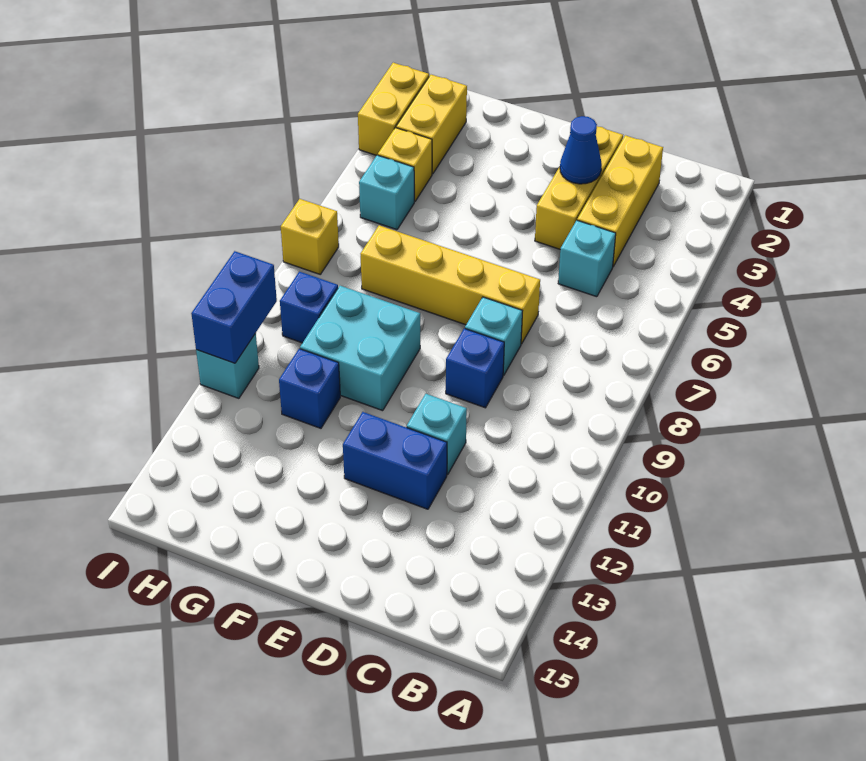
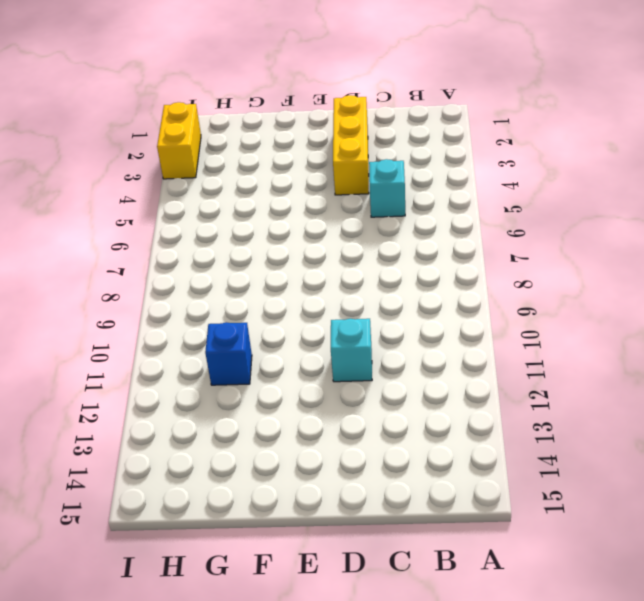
none -> yellow brick C2:C4 level 1
none -> yellow brick D7:G7 level 1
none -> cyan brick D8 level 1

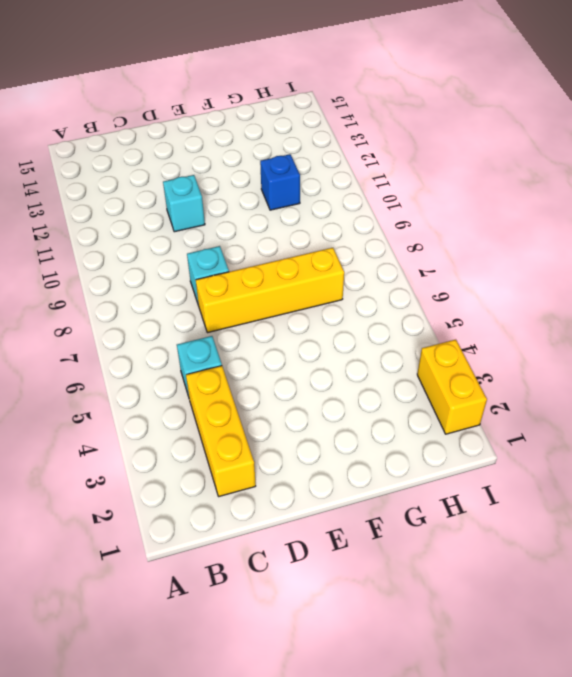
none -> yellow brick D2:D4 level 1
none -> blue brick D9 level 1
none -> blue brick D12:E12 level 1

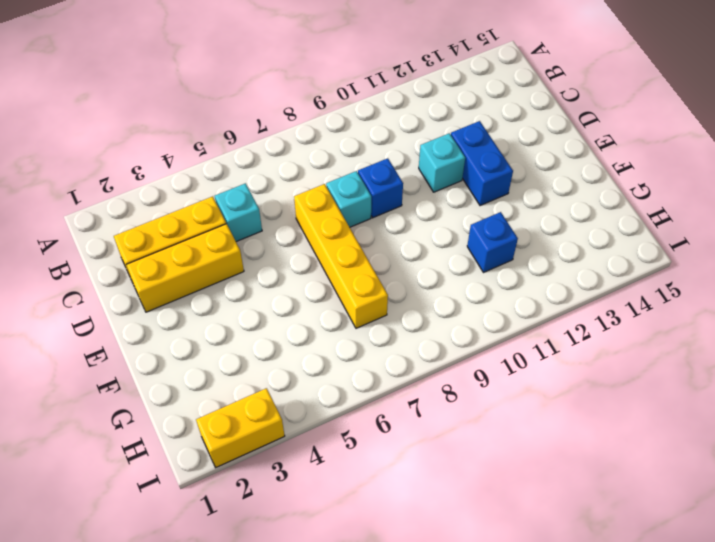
none -> cyan brick F9:G10 level 1
none -> yellow brick H2:H3 level 1
none -> yellow brick H4 level 1

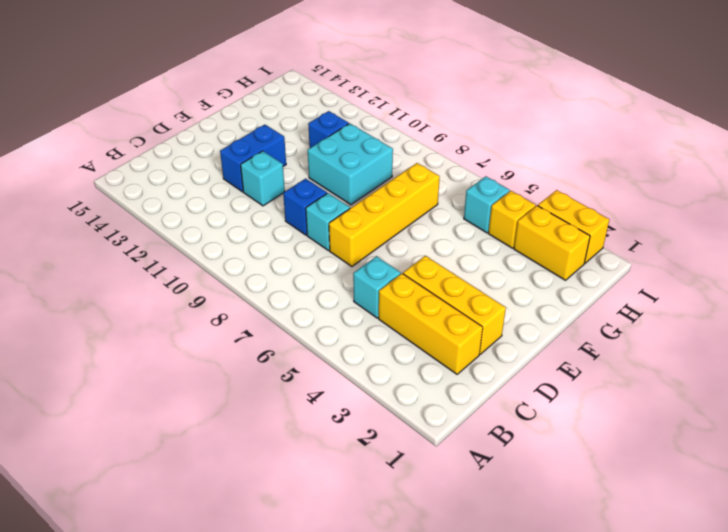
none -> blue brick H9 level 1
none -> yellow brick I7 level 1
none -> cyan brick I11 level 1

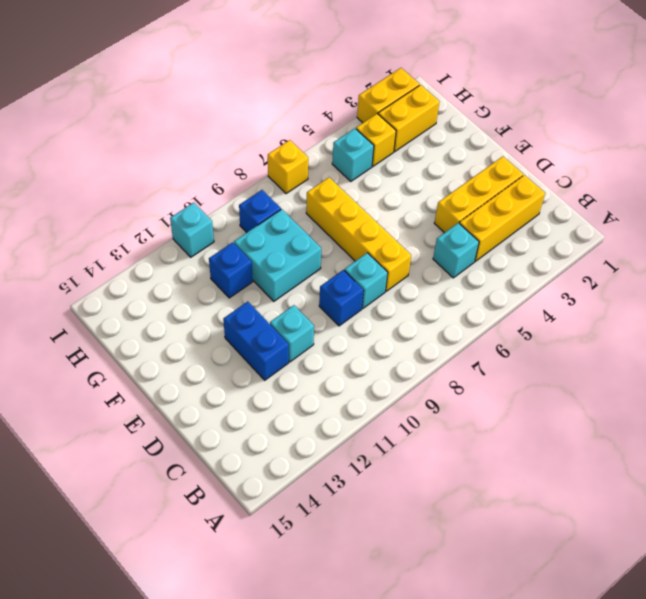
none -> blue cone D3 level 2
none -> blue brick I10:I11 level 2

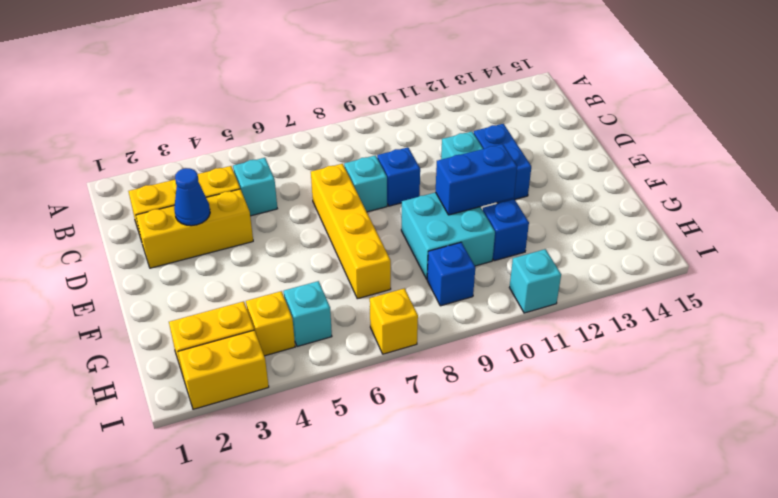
blue brick F10:F11 level 2 -> blue brick I10:I11 level 2

